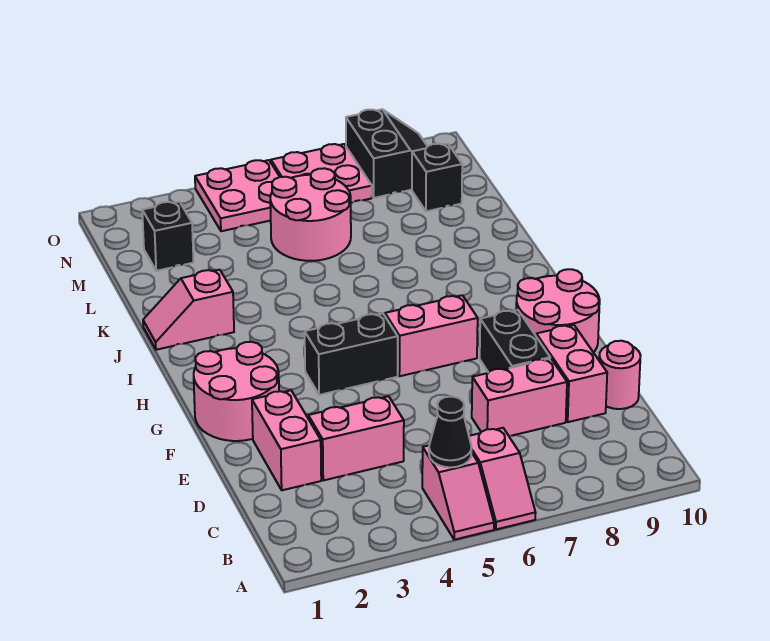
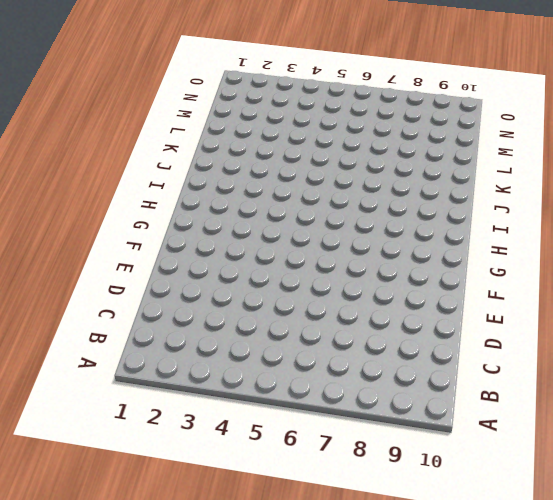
none -> pink slope A5:B5 level 1 top B
none -> pink slope A6:B6 level 1 top B
none -> pink brick D2:E2 level 1

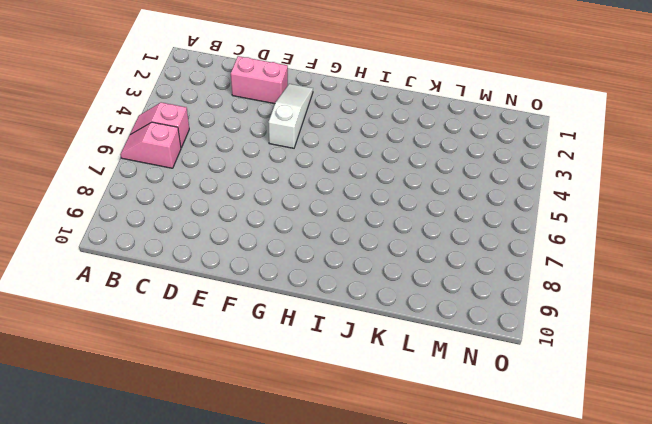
white slope F2:F4 level 1 top 4 -> pink round brick F1:G2 level 1
none -> pink brick D3:D4 level 1
none -> pink brick D7:D8 level 1
none -> pink brick D9:E9 level 1

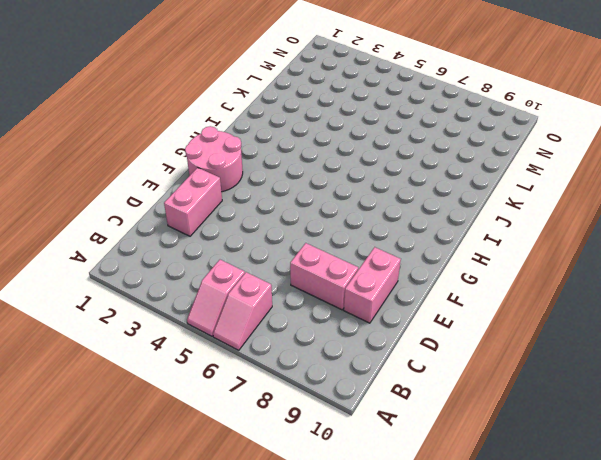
none -> pink brick D3:D4 level 1
none -> pink round brick D10 level 1
none -> black brick E8:F8 level 1

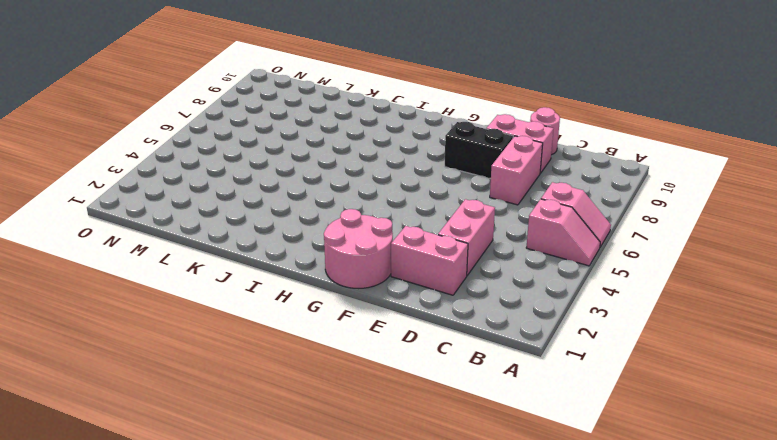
none -> pink round brick F9:G10 level 1
none -> black brick G4:G5 level 1
none -> pink brick G6:G7 level 1

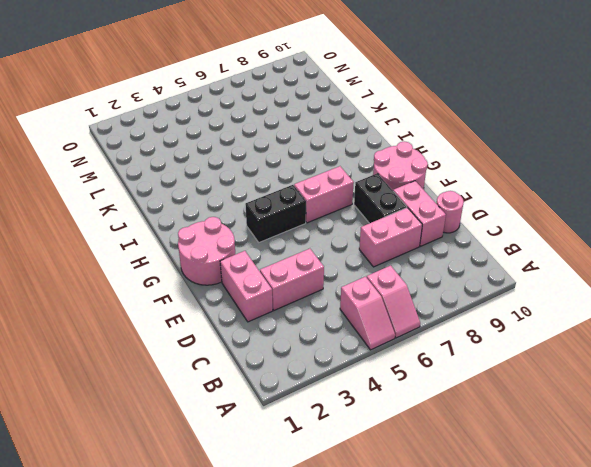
none -> pink slope J1:J2 level 1 top 2
none -> pink round brick L5:M6 level 1
none -> black brick M2 level 1

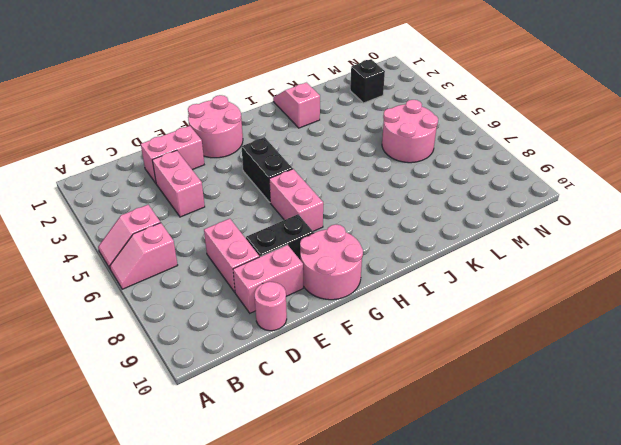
none -> black brick M9 level 1
none -> pink plate N4:O5 level 1
none -> pink plate N6:O7 level 1

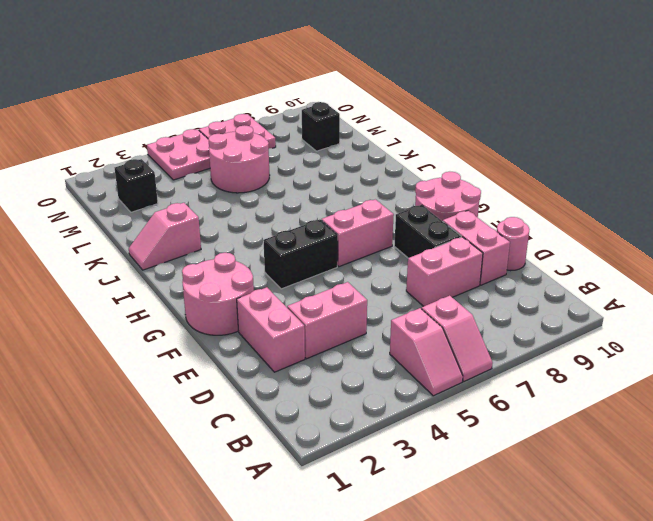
none -> black slope N8:O9 level 1 top 8
none -> black cone B5 level 2

